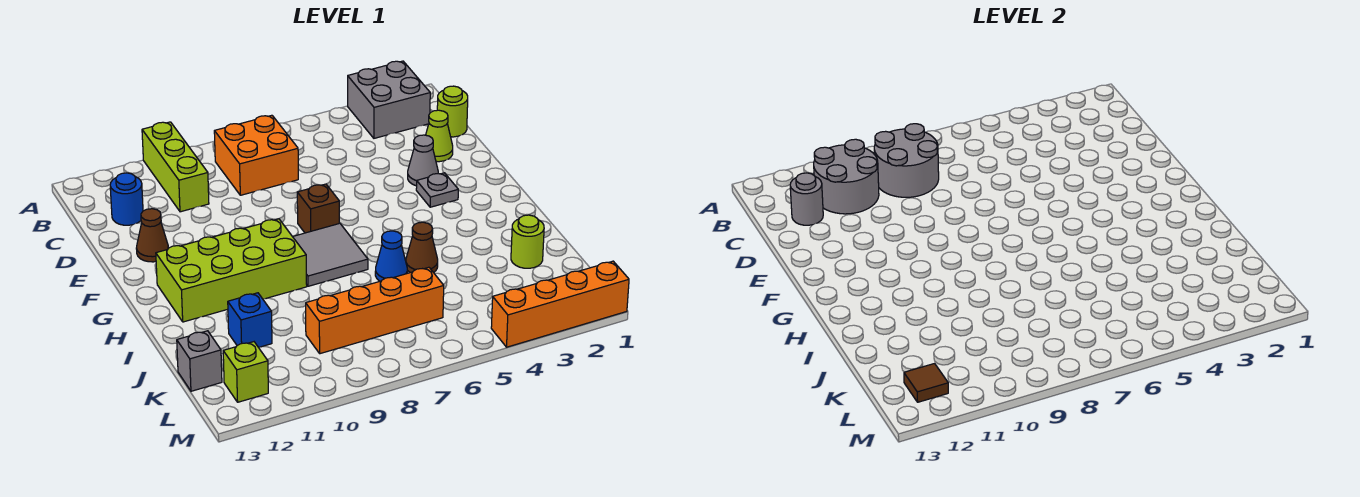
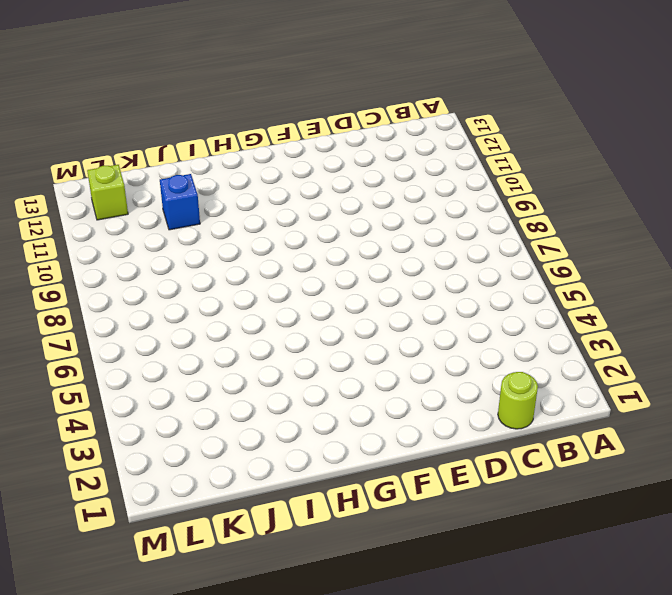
none -> grey brick A2:B3 level 1
none -> lime brick A10:C10 level 1
none -> orange brick B7:C8 level 1

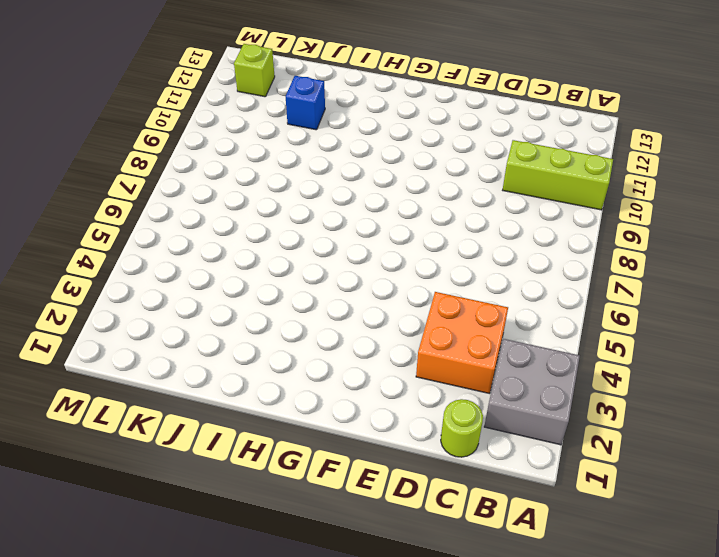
orange brick C3:D4 level 1 -> orange brick B7:C8 level 1
none -> blue round brick C12 level 1
none -> lime cone D2 level 1
none -> grey cone E3 level 1

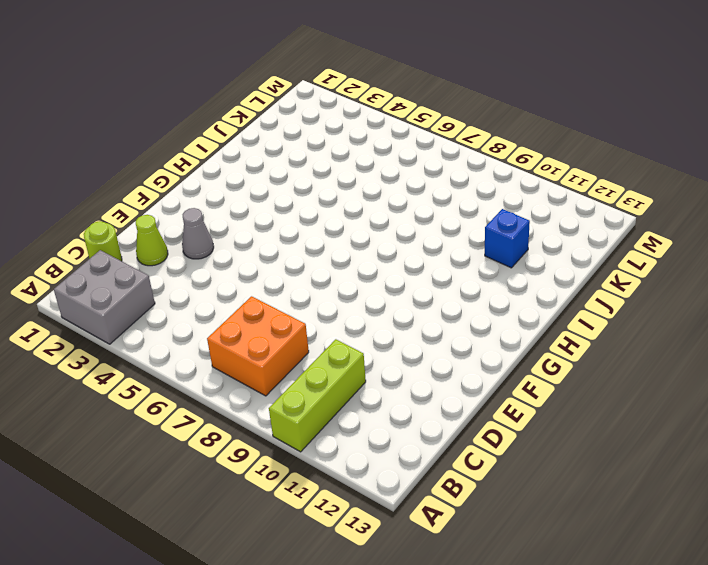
none -> blue round brick C12 level 1
none -> brown cone E12 level 1
none -> grey plate F3 level 1

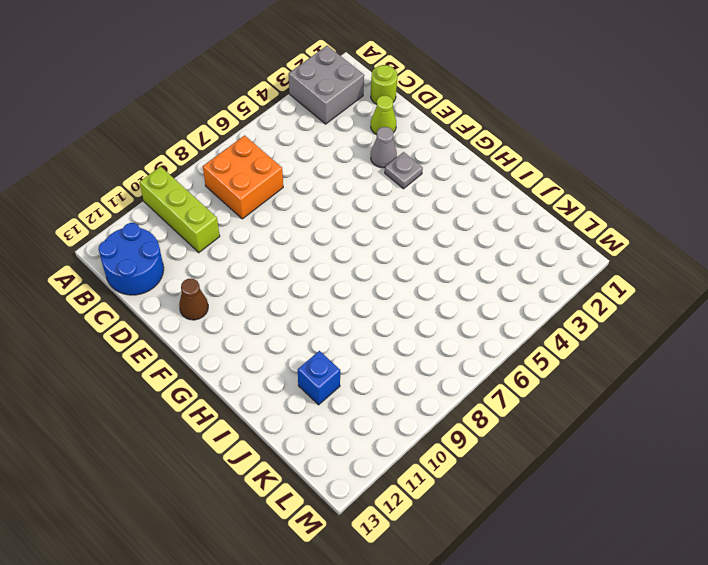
blue round brick B12:C13 level 1 -> blue round brick C12 level 1
none -> brown brick F7 level 1
none -> grey tile G7:H8 level 1
none -> lime brick G9:H12 level 1

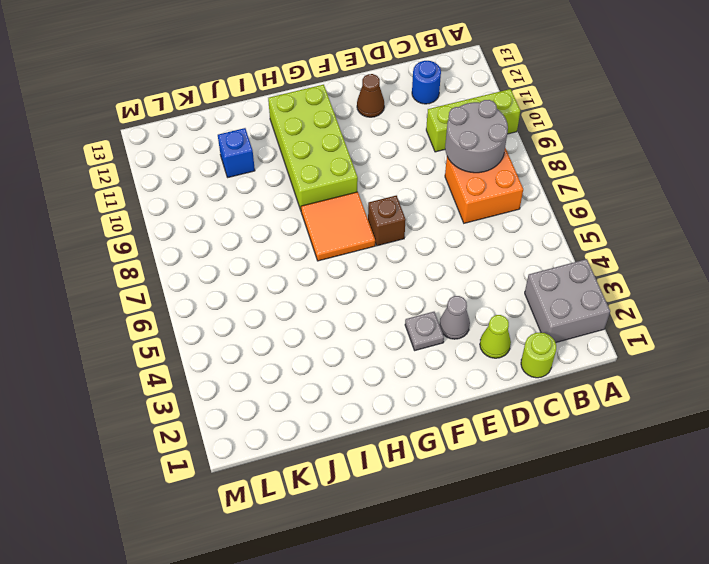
orange tile G7:H8 level 1 -> grey tile G7:H8 level 1
none -> brown cone I5 level 1
none -> blue cone I6 level 1
none -> lime round brick J2 level 1

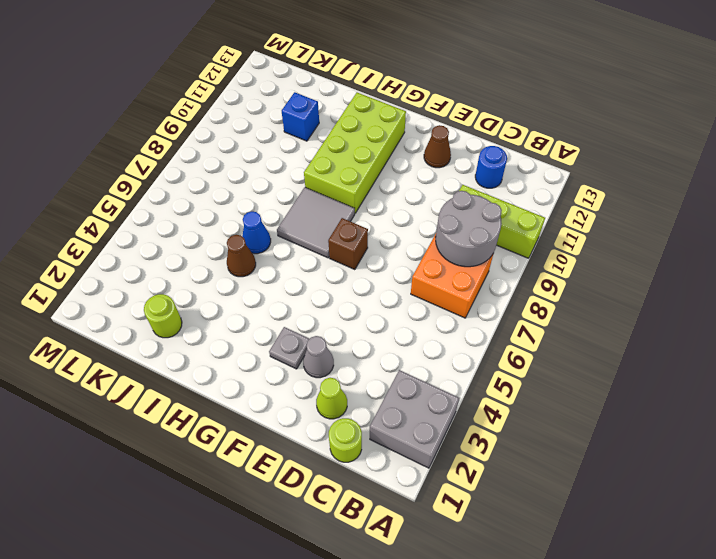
none -> orange brick K6:K9 level 1
none -> grey brick K13 level 1
none -> lime brick L12 level 1

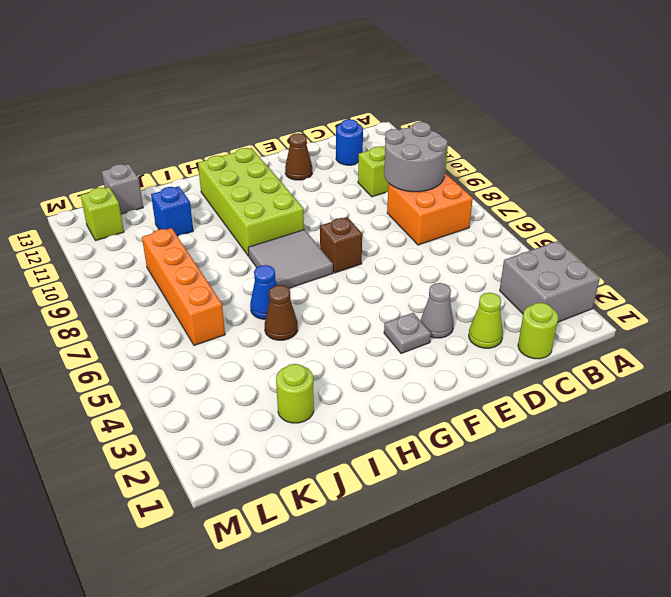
none -> orange brick M1:M4 level 1
none -> grey round brick B10:C11 level 2
none -> grey round brick C12 level 2

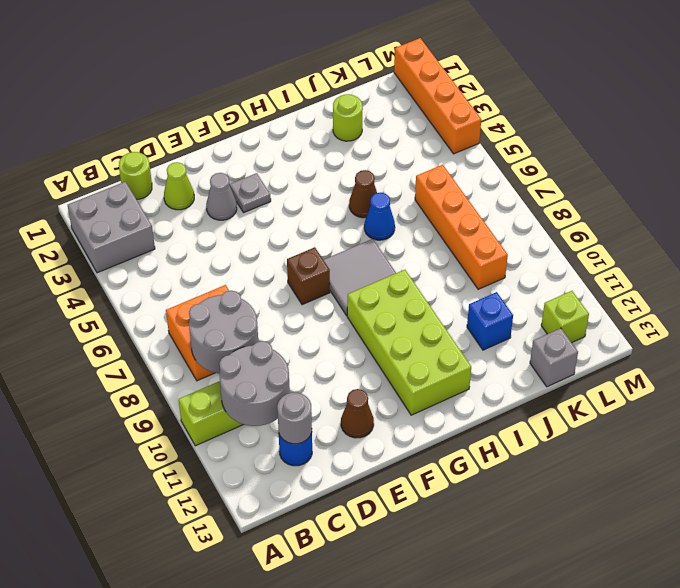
none -> brown tile L12 level 2

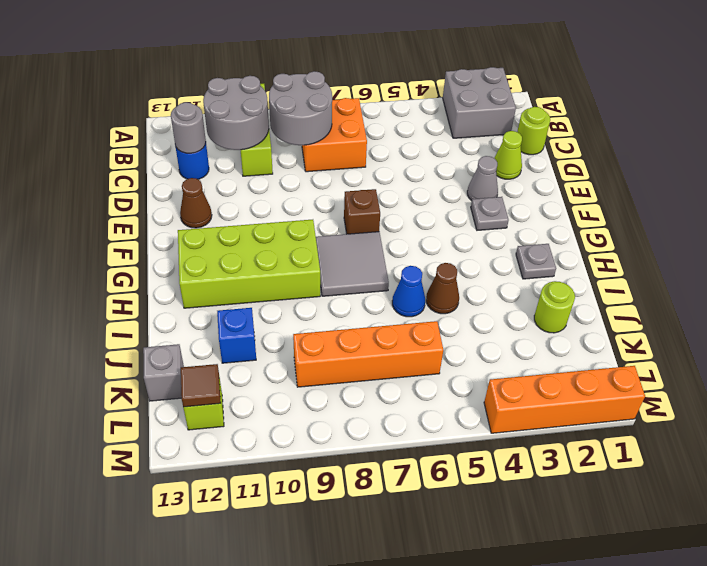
grey plate H2 level 1 -> none

